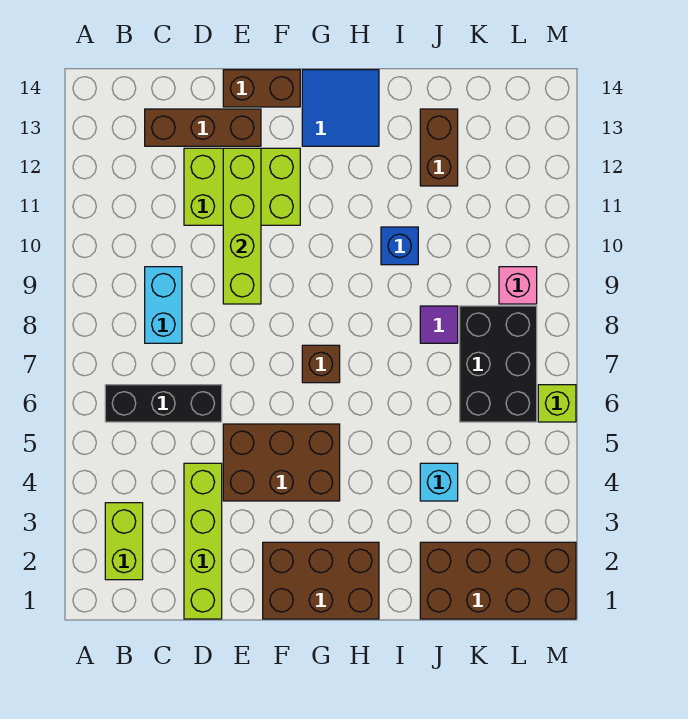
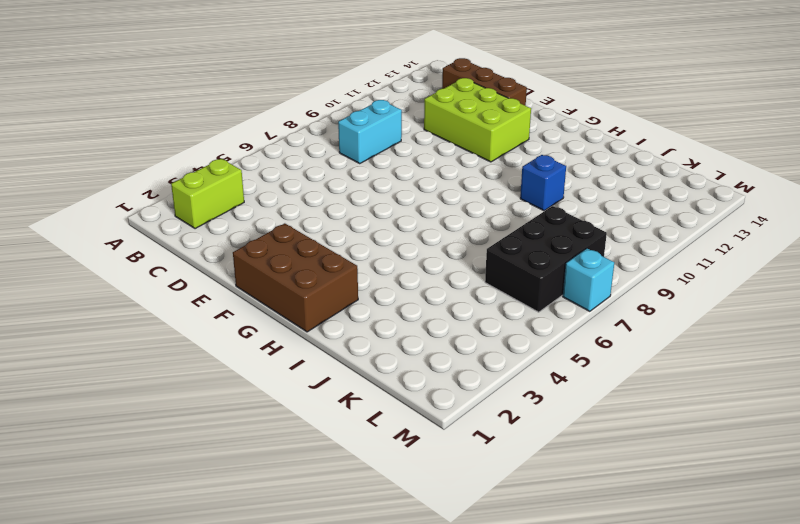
cyan brick M7 level 1 -> cyan brick J4 level 1
none -> black brick B6:D6 level 1
none -> lime brick D1:D4 level 1
none -> brown brick E4:G5 level 1

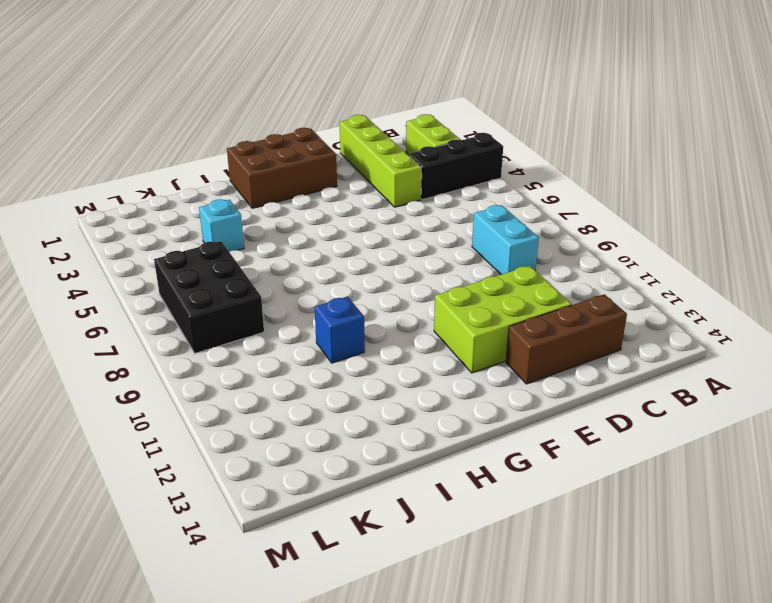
black brick A4:C4 level 1 -> black brick B6:D6 level 1
none -> brown brick E4:G5 level 1
none -> brown brick E14:F14 level 1
none -> brown brick G7 level 1

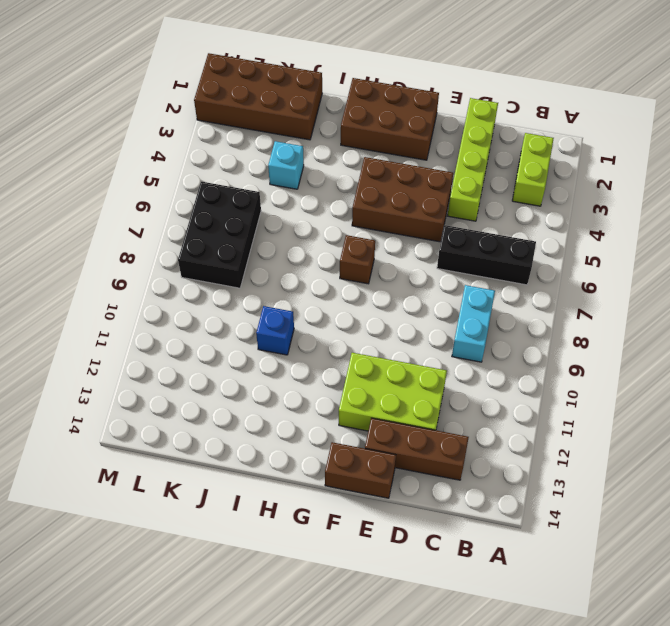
none -> blue tile G13:H14 level 1
none -> purple tile J8 level 1
none -> brown brick J12:J13 level 1

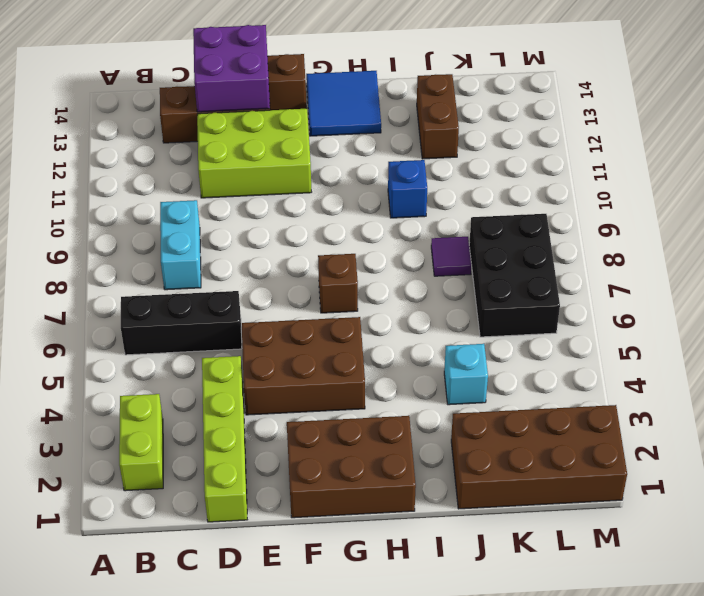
purple brick D13:E14 level 2 -> none
none -> pink brick L9 level 1
none -> lime brick M6 level 1
none -> lime brick E9:E12 level 2

